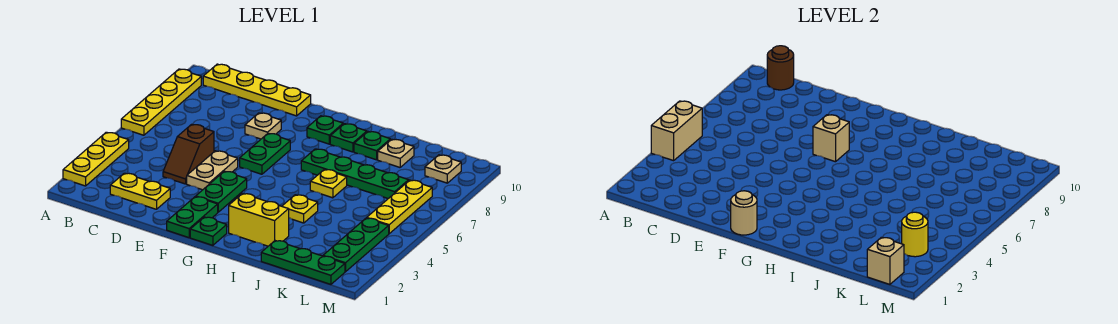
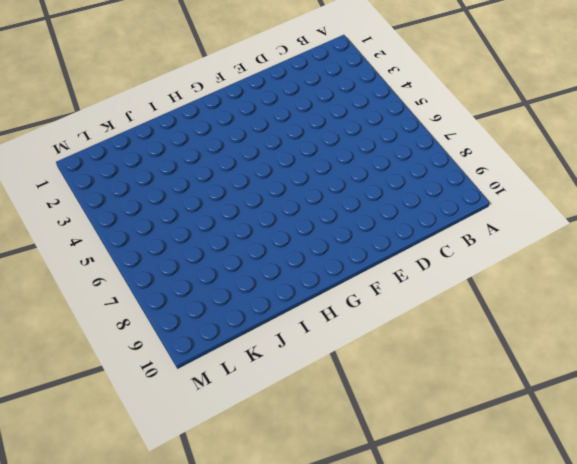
none -> yellow plate A2:A4 level 1
none -> yellow plate A6:A9 level 1
none -> yellow plate B10:E10 level 1

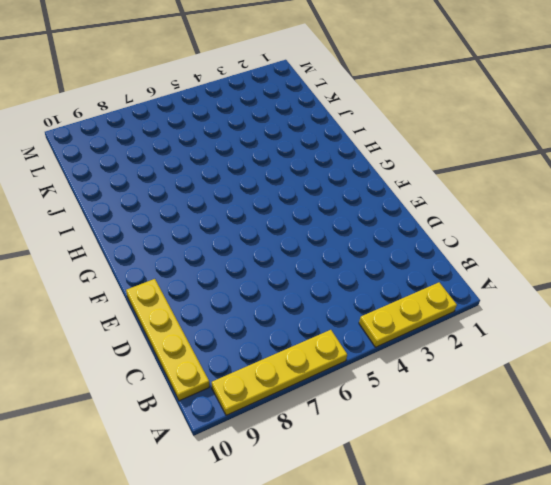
none -> yellow plate C2:D2 level 1
none -> brown slope D4:D5 level 1 top 5
none -> tan plate E4:E5 level 1

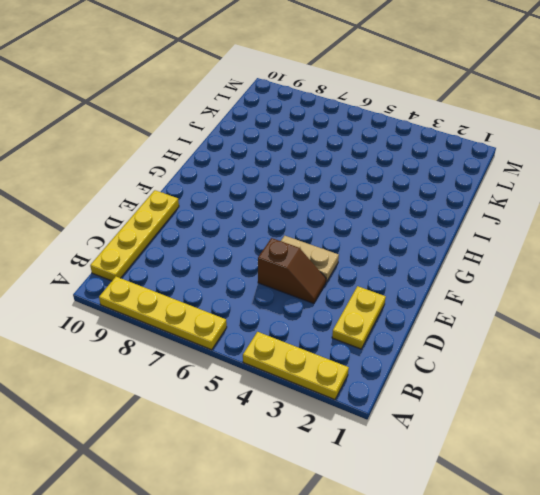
none -> tan plate E8 level 1
none -> green plate F1:F2 level 1
none -> green plate F3:F4 level 1

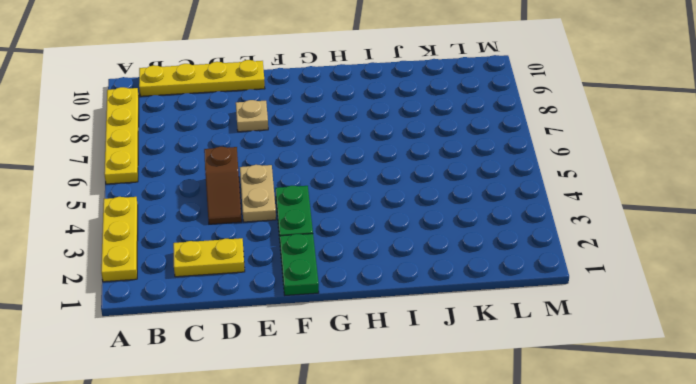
none -> green plate F6:F7 level 1
none -> green plate G1 level 1
none -> green plate G9 level 1

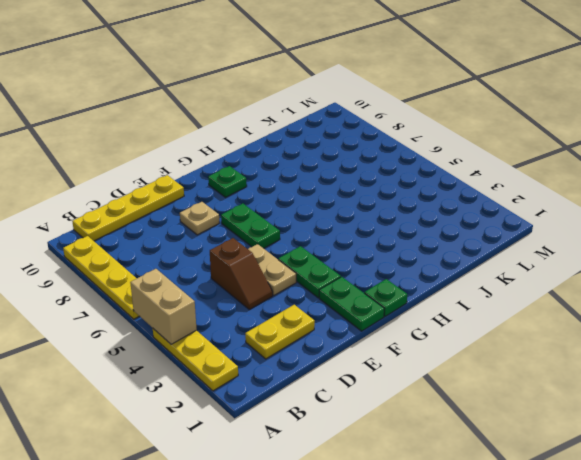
none -> yellow brick H2:I2 level 1
none -> green plate H7:K7 level 1
none -> green plate H9 level 1

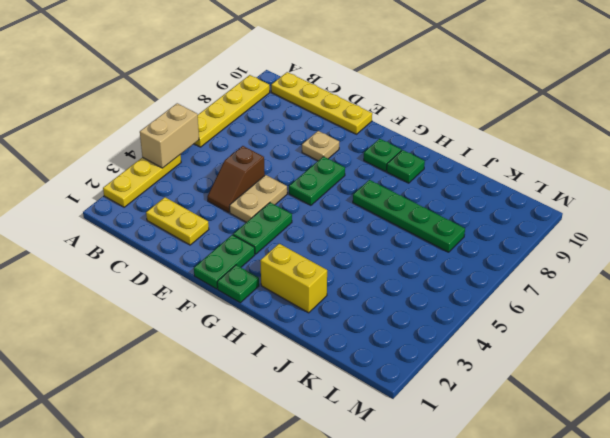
none -> yellow plate I4 level 1
none -> yellow plate I6 level 1
none -> green plate I9 level 1

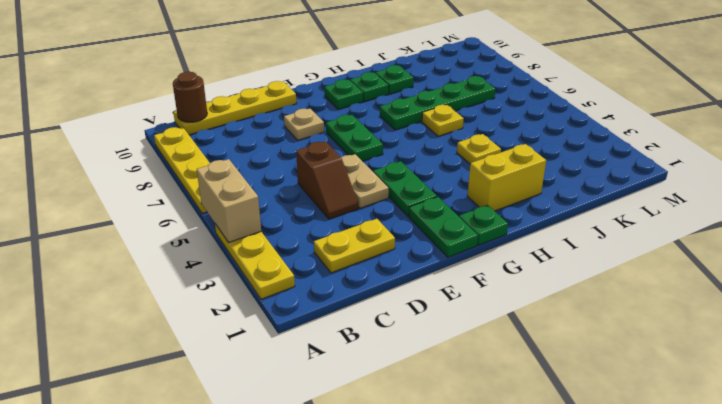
none -> green plate J1:L1 level 1
none -> tan plate J9 level 1
none -> green plate L2:L4 level 1

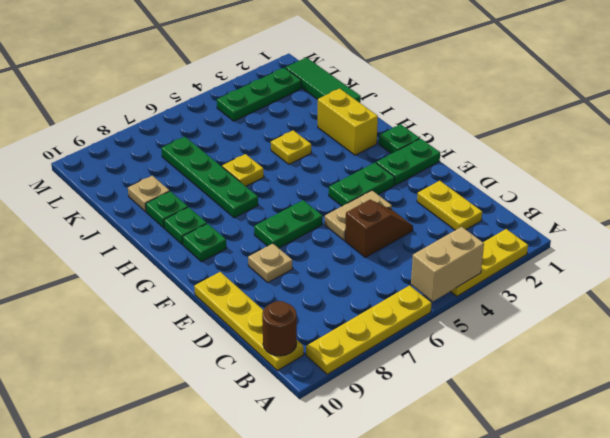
green tile J1:L1 level 1 -> green plate J1:L1 level 1
none -> yellow plate L5:L7 level 1
none -> tan plate L9 level 1
none -> tan round brick F1 level 2

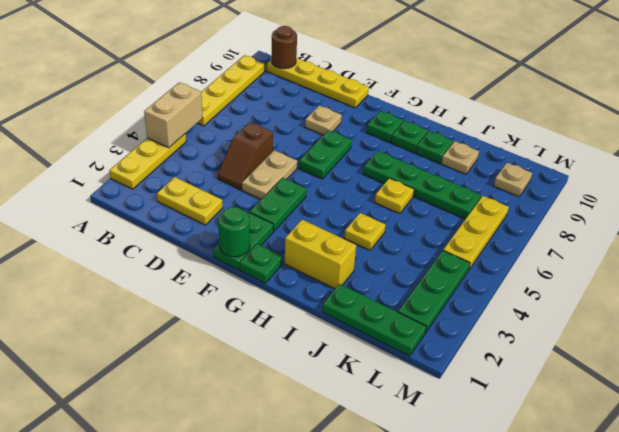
green round brick F1 level 2 -> tan round brick F1 level 2
none -> tan brick F7 level 2
none -> tan brick L1 level 2
none -> yellow round brick L3 level 2

